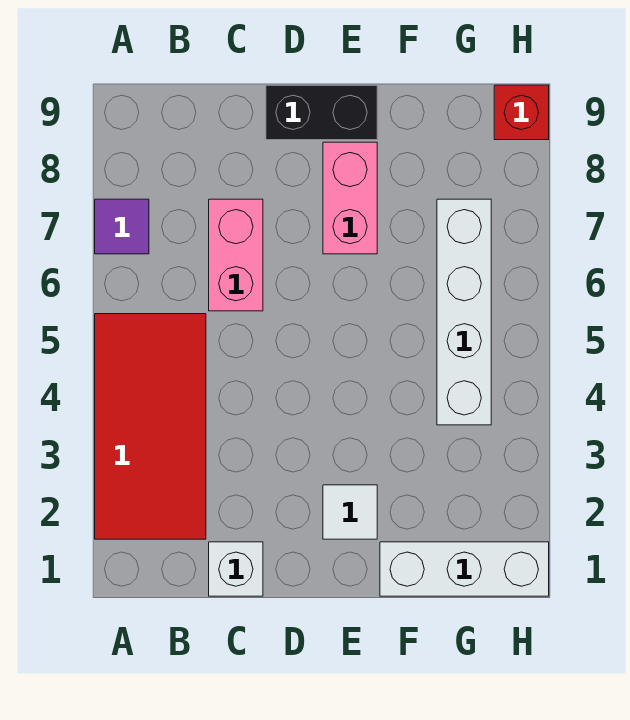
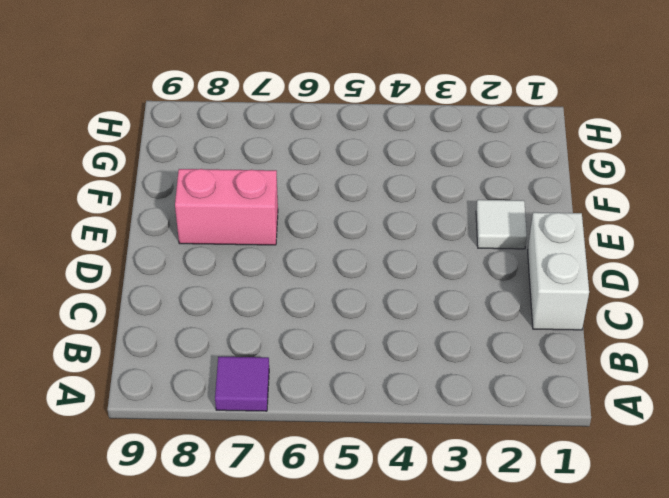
white brick C1:D1 level 1 -> white brick C1 level 1
none -> red tile A2:B5 level 1
none -> pink brick C6:C7 level 1

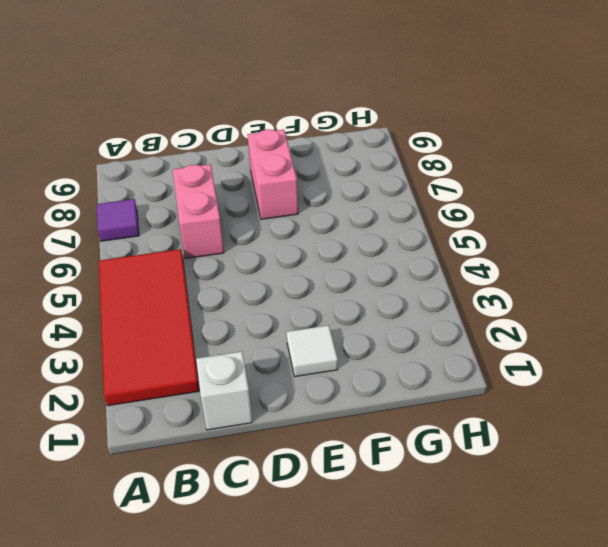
none -> black brick D9:E9 level 1
none -> white brick F1:H1 level 1

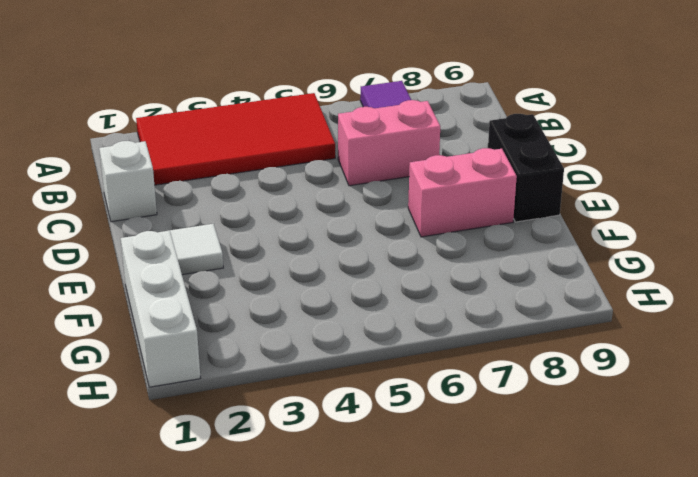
none -> white brick G4:G7 level 1
none -> red brick H9 level 1

